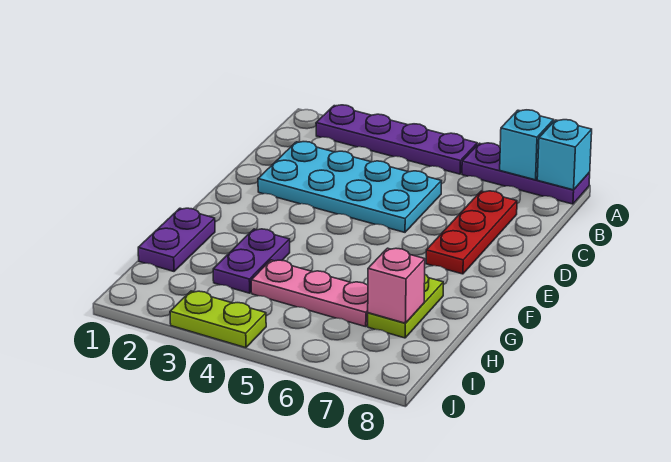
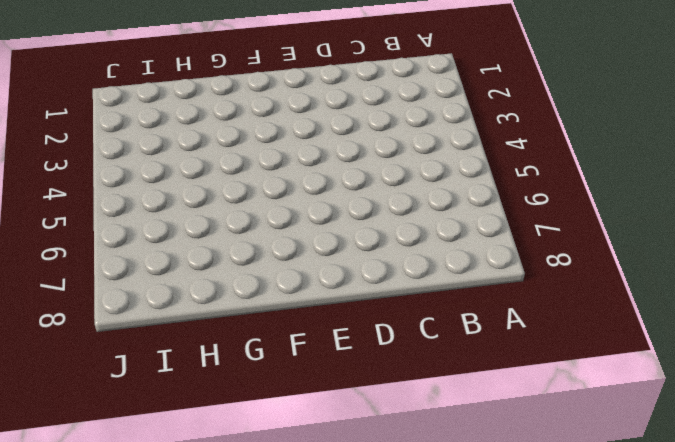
none -> purple plate A2:A5 level 1
none -> purple plate A6:A8 level 1
none -> cyan plate C2:D5 level 1

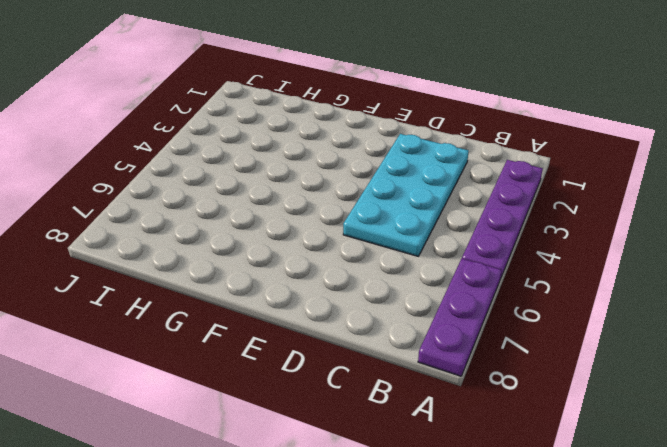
none -> red plate C7:E7 level 1
none -> purple plate G1:H1 level 1
none -> purple plate G3:H3 level 1

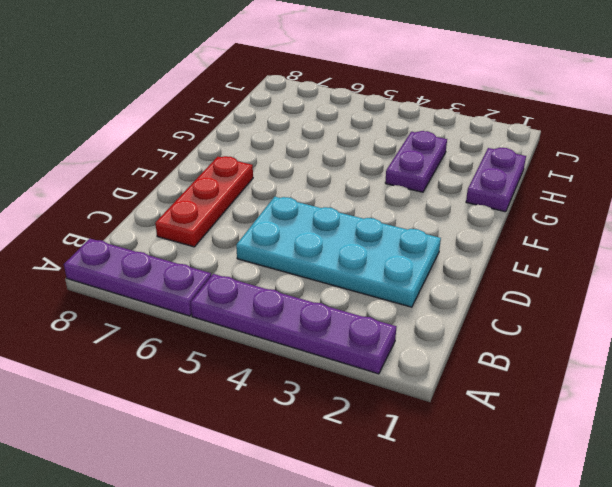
none -> lime plate G7:H7 level 1
none -> pink plate H4:H6 level 1
none -> lime plate J3:J4 level 1

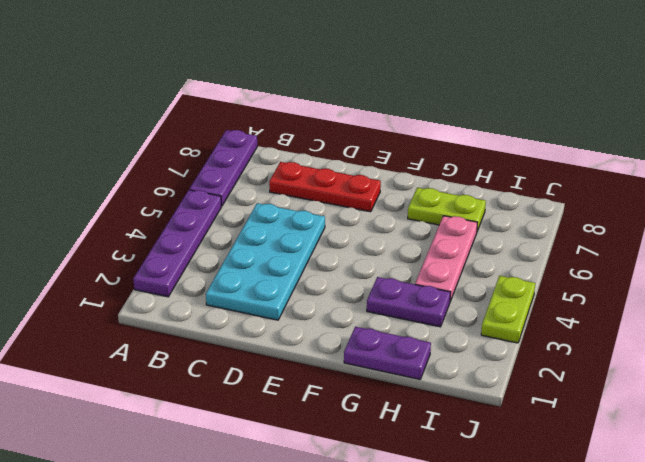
none -> cyan brick A7 level 2
none -> cyan brick A8 level 2
none -> pink brick H7 level 2

